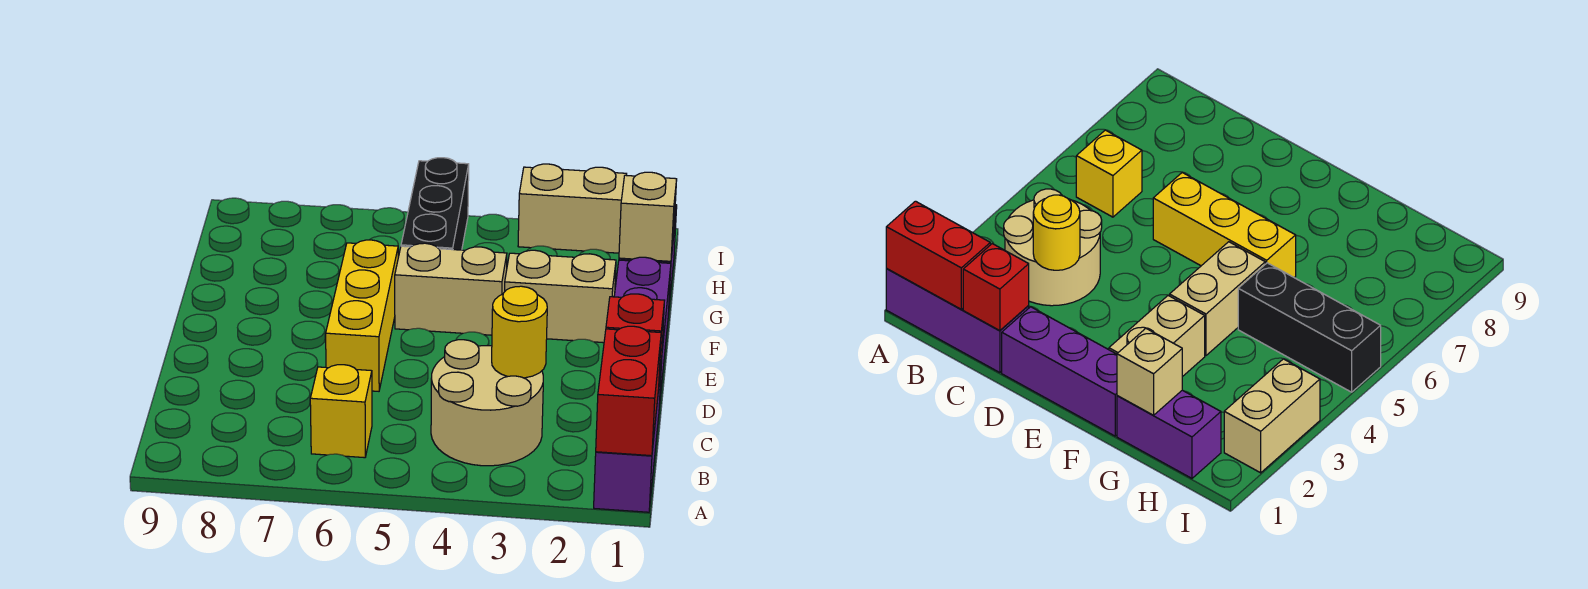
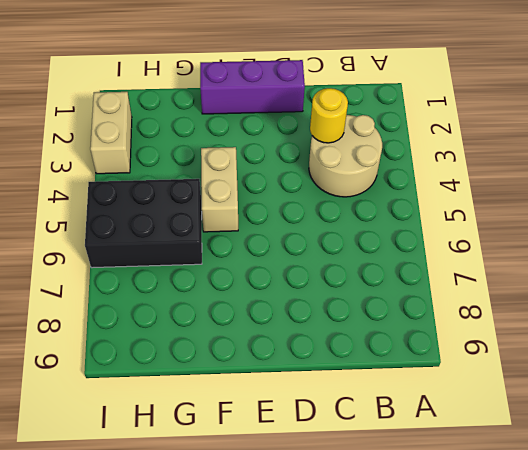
black brick G5:I6 level 1 -> black brick G5:I5 level 1
none -> purple brick A1:C1 level 1
none -> yellow brick B6 level 1
none -> yellow brick D6:F6 level 1

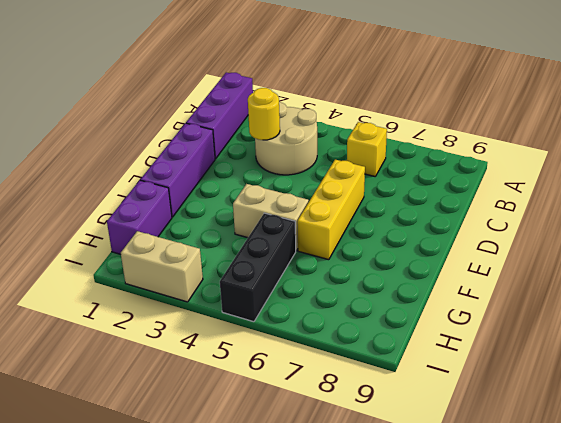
none -> tan brick F2:F3 level 1
none -> red brick A1:B1 level 2
none -> red brick C1 level 2

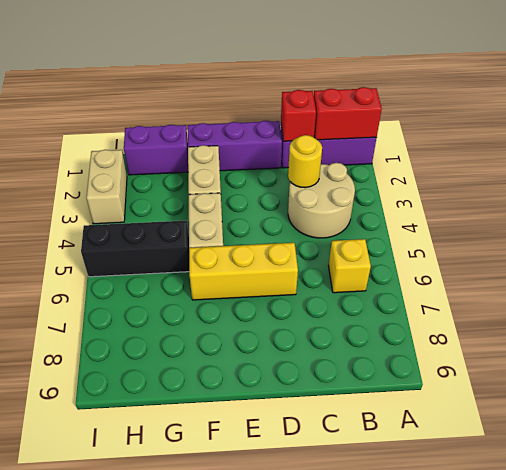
none -> tan brick G1 level 2

